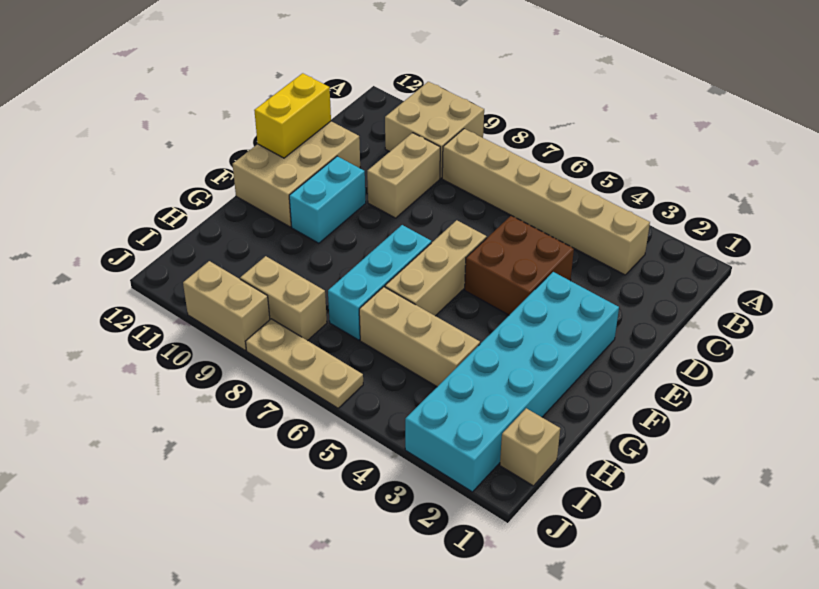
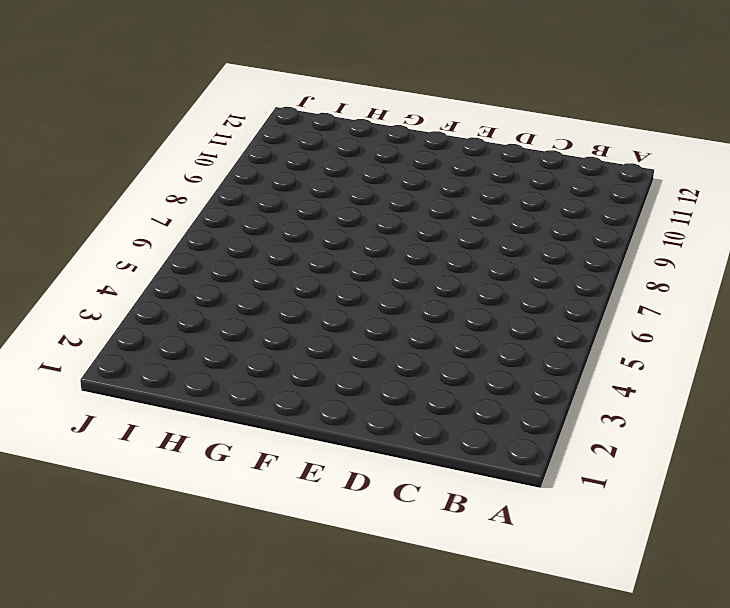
none -> tan brick A9:B10 level 1
none -> tan brick B3:B8 level 1
none -> tan brick C9:D9 level 1

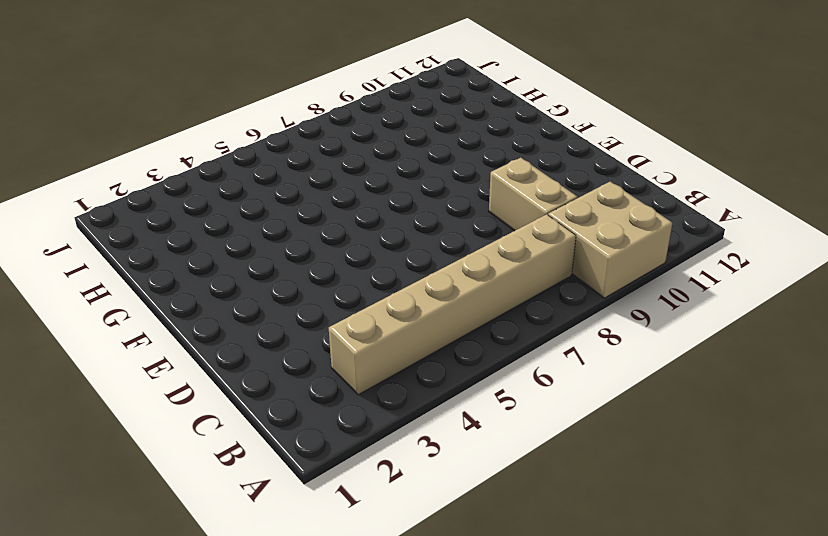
none -> brown brick D4:E5 level 1
none -> tan brick D11:F12 level 1
none -> cyan brick E2:J3 level 1

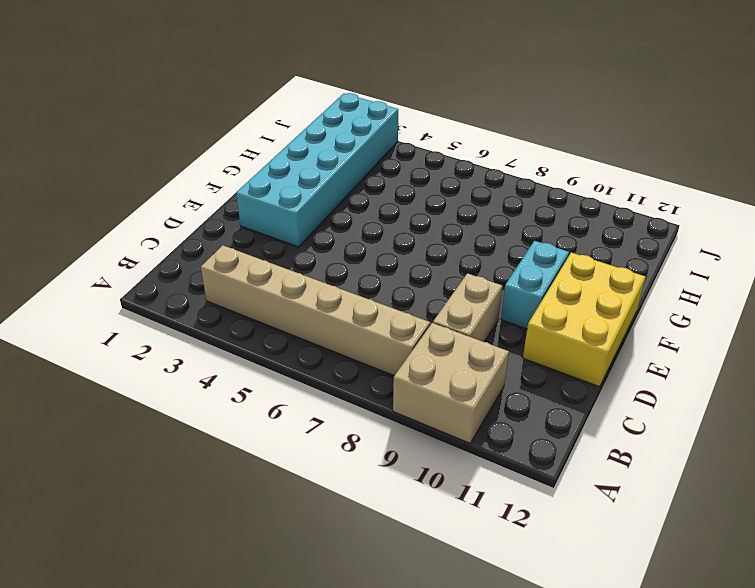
yellow brick D11:F12 level 1 -> tan brick D11:F12 level 1
none -> brown brick D4:E5 level 1
none -> tan brick E6:G6 level 1
none -> cyan brick F7:H7 level 1

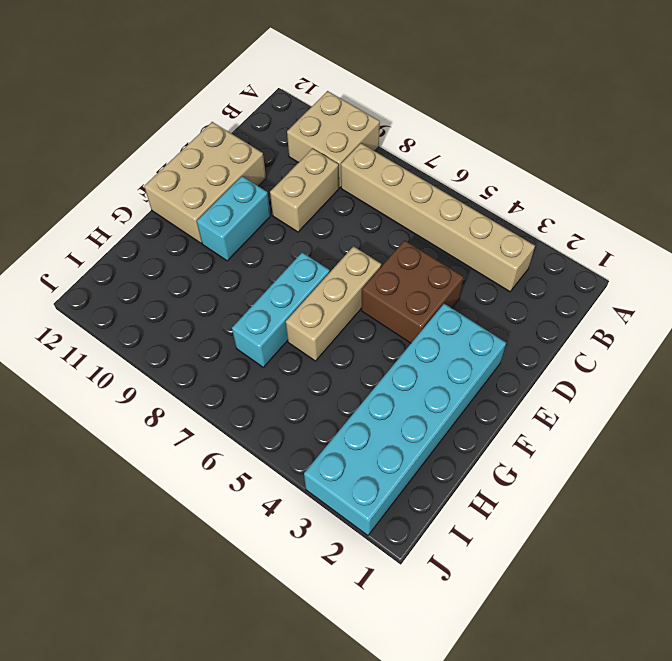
none -> tan brick H4:H6 level 1
none -> tan brick I1 level 1
none -> tan brick I8:I9 level 1

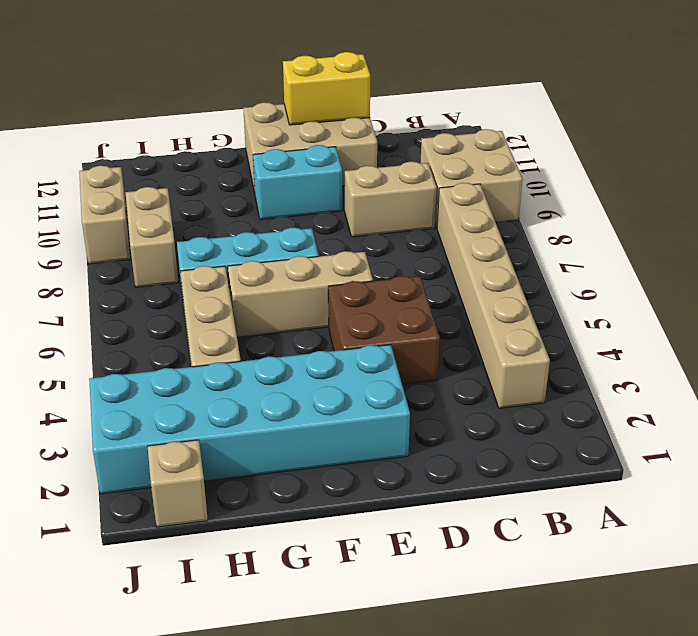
none -> tan plate J6:J8 level 1

